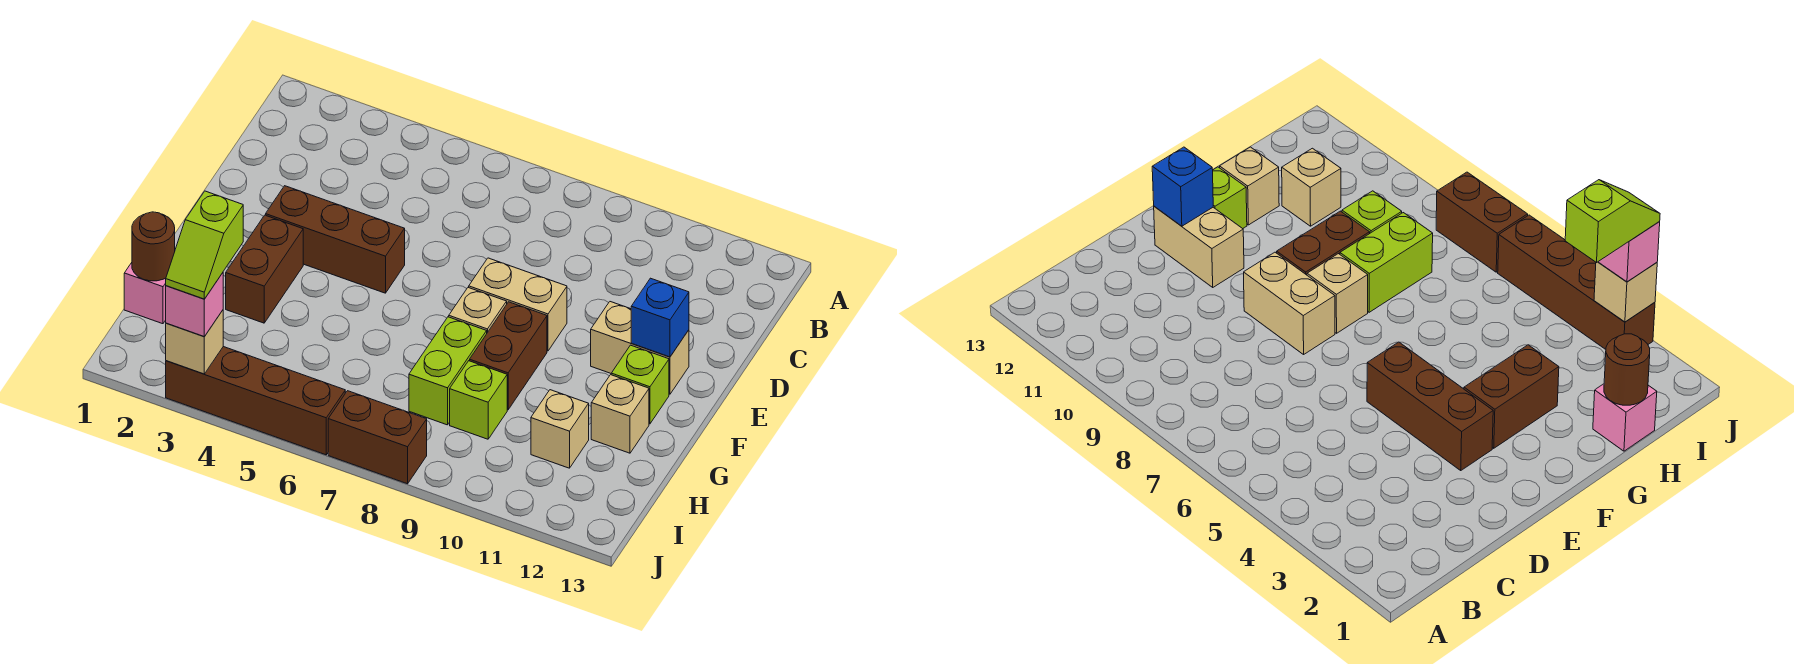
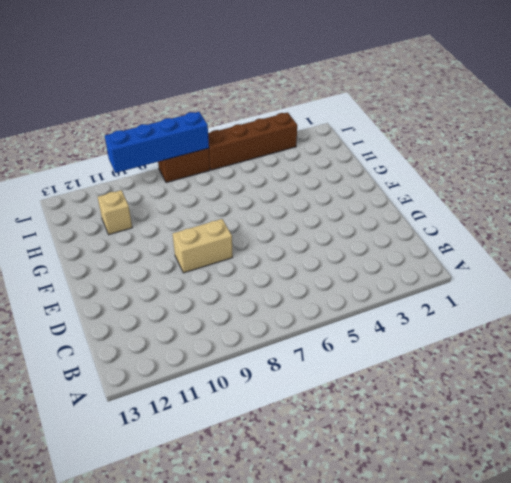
blue brick J7:J10 level 2 -> none
none -> brown brick E3:E5 level 1
none -> tan brick E11:E12 level 1
none -> brown brick F3:G3 level 1

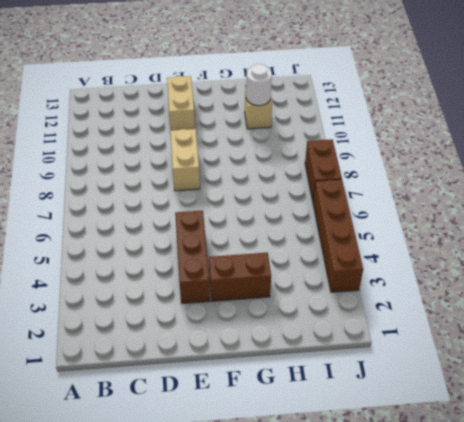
white round brick H11 level 2 -> none
none -> tan brick F8 level 1
none -> brown brick F9:G9 level 1
none -> lime brick F12 level 1

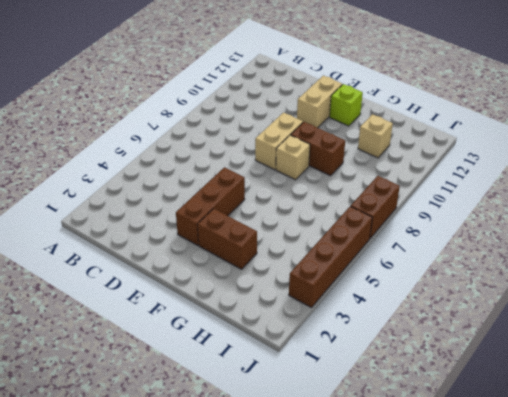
none -> lime brick G8:H8 level 1
none -> tan brick G12 level 1
none -> pink brick H1 level 1

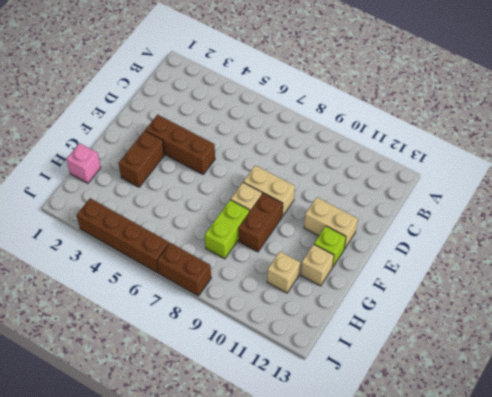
none -> lime brick H9 level 1
none -> blue brick E12 level 2
none -> brown round brick H1 level 2

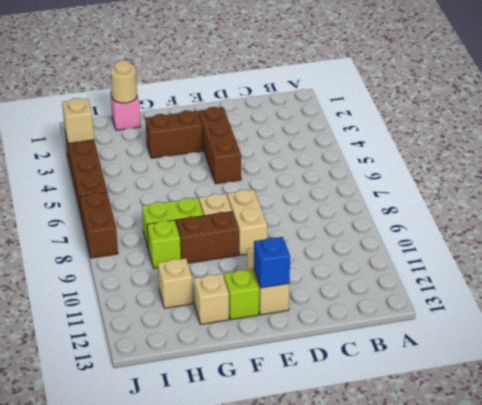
tan round brick H1 level 2 -> brown round brick H1 level 2
none -> pink brick J3 level 3
none -> lime slope I3:J3 level 4 top I

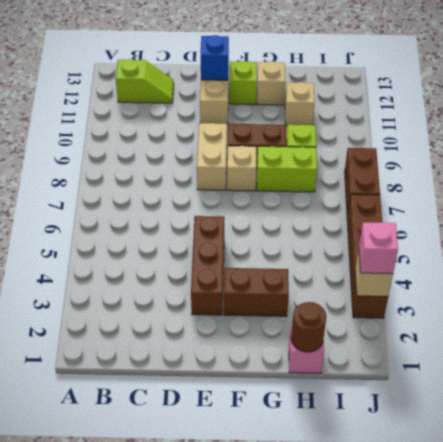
lime slope B12:C12 level 1 top B -> lime slope I3:J3 level 4 top I

